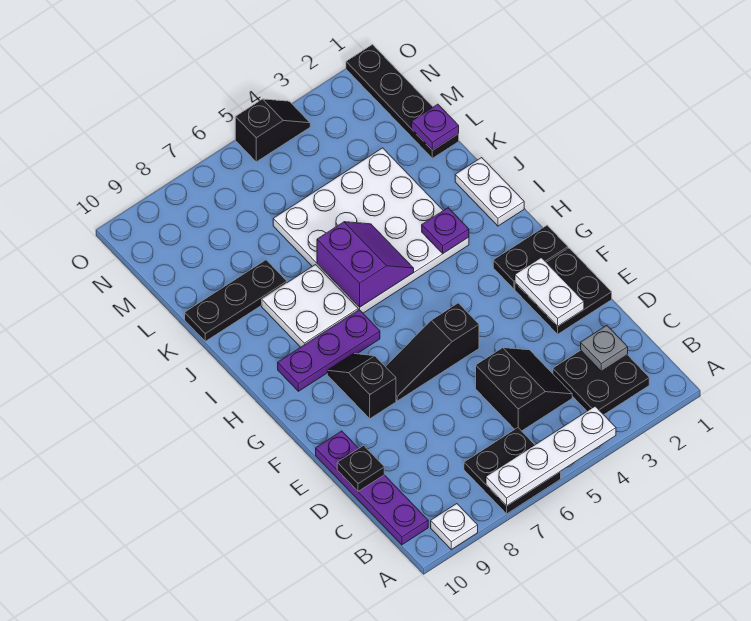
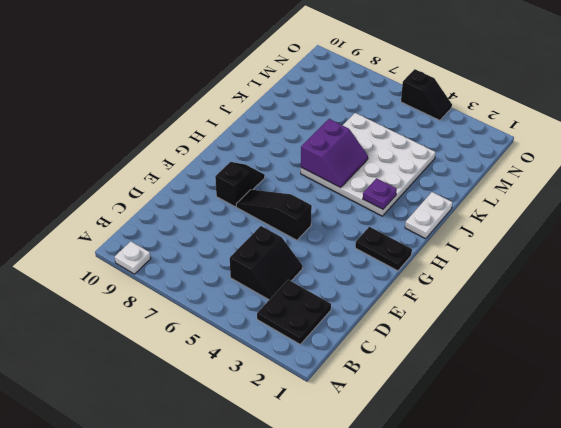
none -> black plate A6:B7 level 1
none -> purple plate B10:E10 level 1
none -> black plate E1:F2 level 1

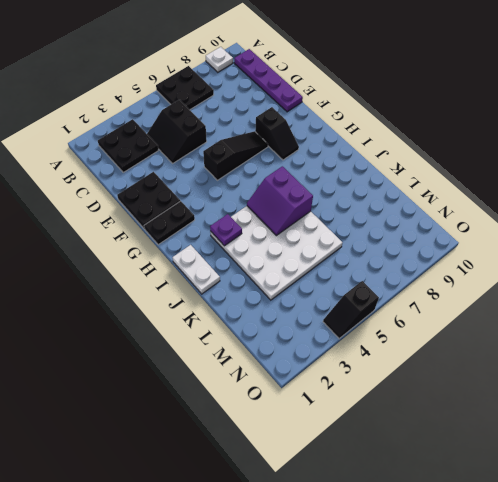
none -> purple plate H7:H9 level 1
none -> white plate I7:J8 level 1
none -> black plate K8:K10 level 1

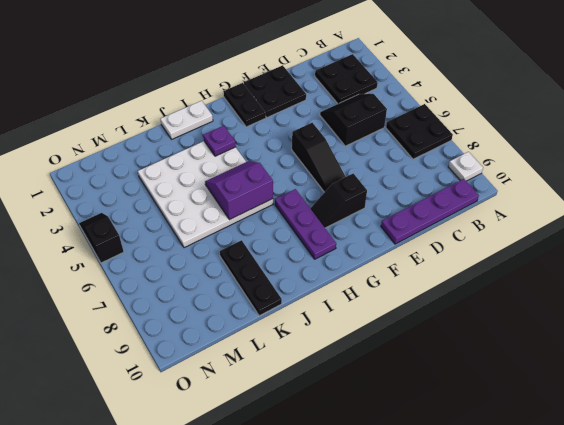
none -> white plate I7:J8 level 1
none -> black plate L1:O1 level 1
none -> white plate A4:A7 level 2

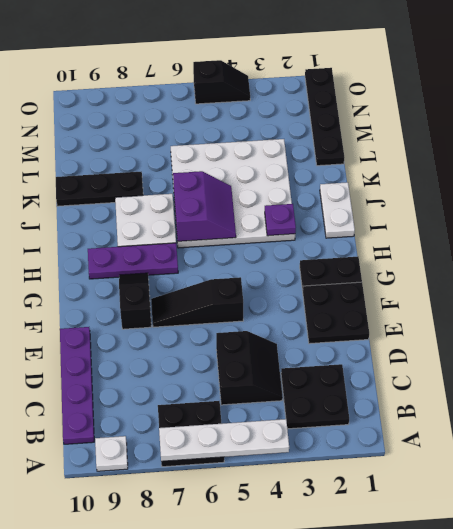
none -> grey plate C2 level 2
none -> black plate D10 level 2
none -> white plate E2:F2 level 2

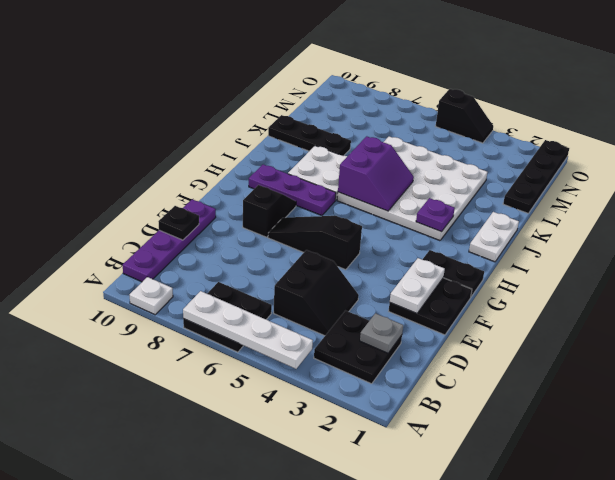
none -> purple plate L1 level 2

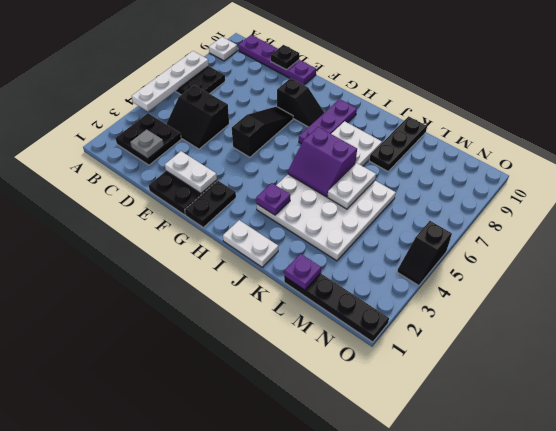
white plate K5:K6 level 2 -> none

